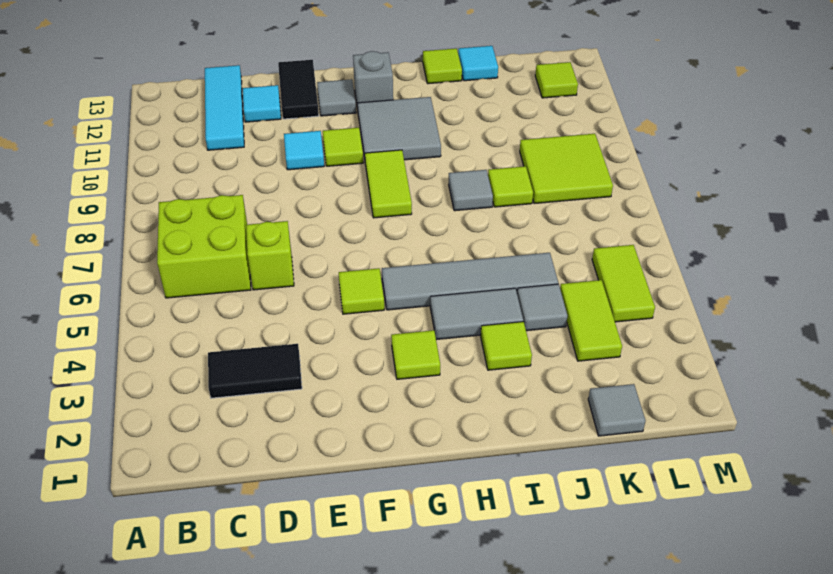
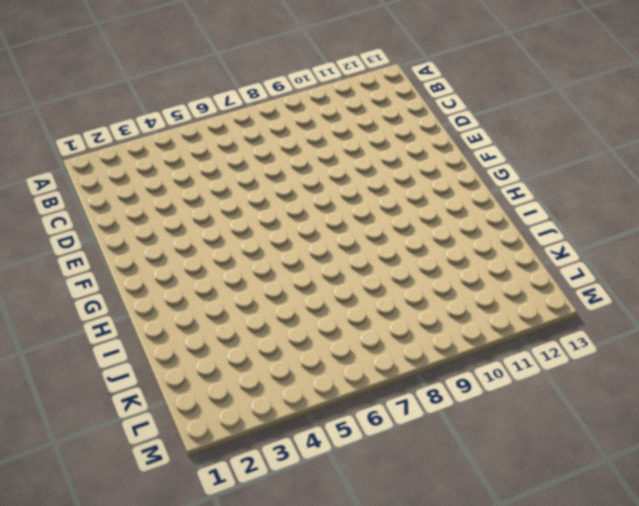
none -> lime brick B6:C7 level 1
none -> black tile C3:D3 level 1
none -> cyan tile C11:C13 level 1

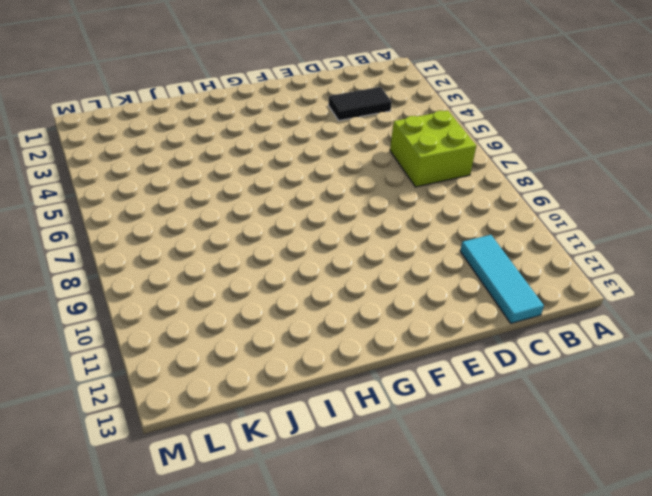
none -> lime brick D6 level 1
none -> cyan tile D12 level 1
none -> cyan tile E10 level 1

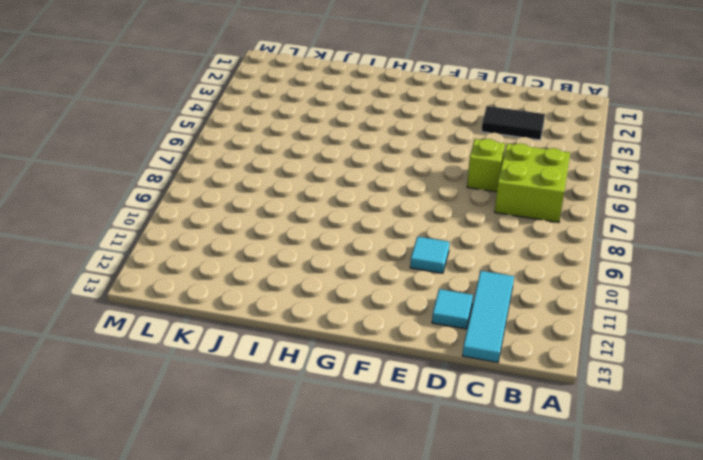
none -> black tile E12:E13 level 1
none -> lime tile F5 level 1
none -> lime tile F10 level 1

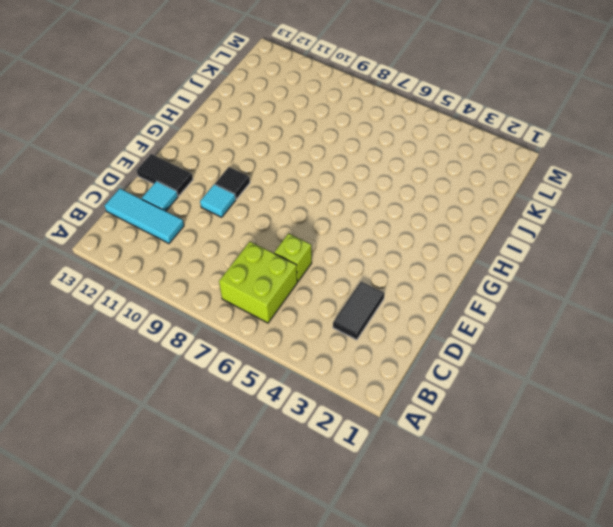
black tile F10 level 1 -> lime tile F10 level 1
none -> lime tile F5 level 1
none -> grey tile F12 level 1
none -> lime tile G3 level 1

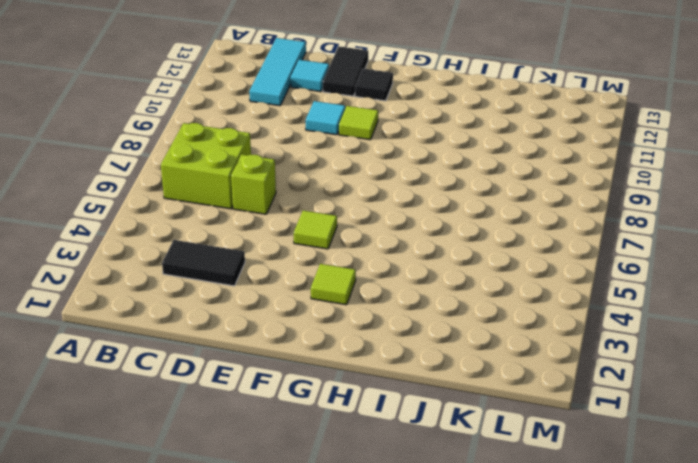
black tile F12 level 1 -> grey tile F12 level 1
none -> grey tile G5:J5 level 1
none -> lime tile G8:G9 level 1
none -> grey tile G10:H11 level 1

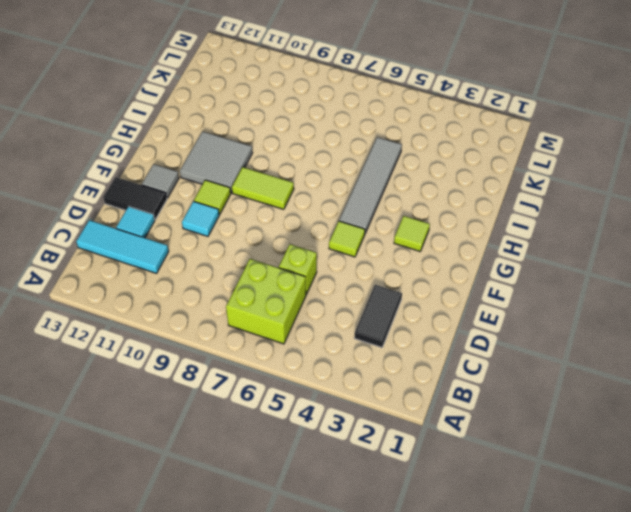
none -> grey brick G12 level 1
none -> grey tile H4:I4 level 1
none -> lime tile I3 level 1

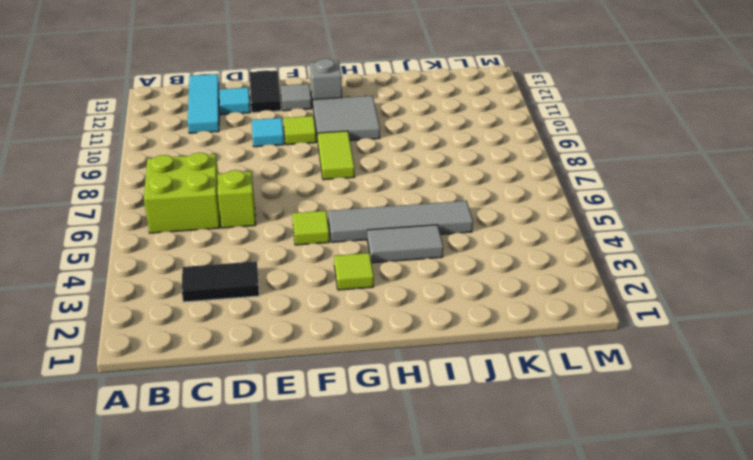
none -> lime tile I3 level 1
none -> grey tile I8 level 1
none -> lime tile I13 level 1

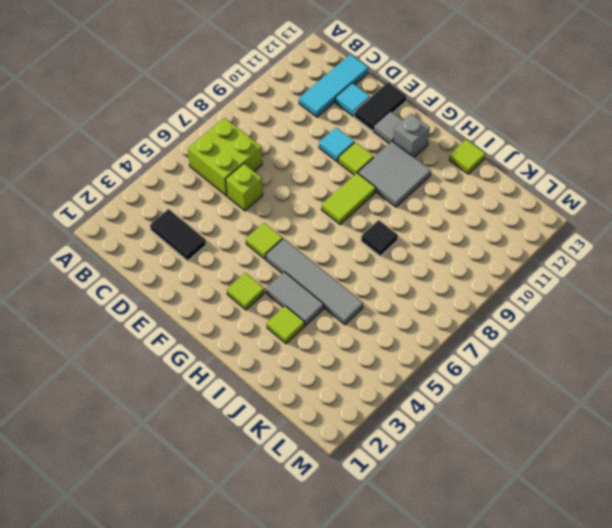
black tile I8 level 1 -> grey tile I8 level 1
none -> grey tile J4 level 1
none -> lime tile J8 level 1
none -> cyan tile J13 level 1

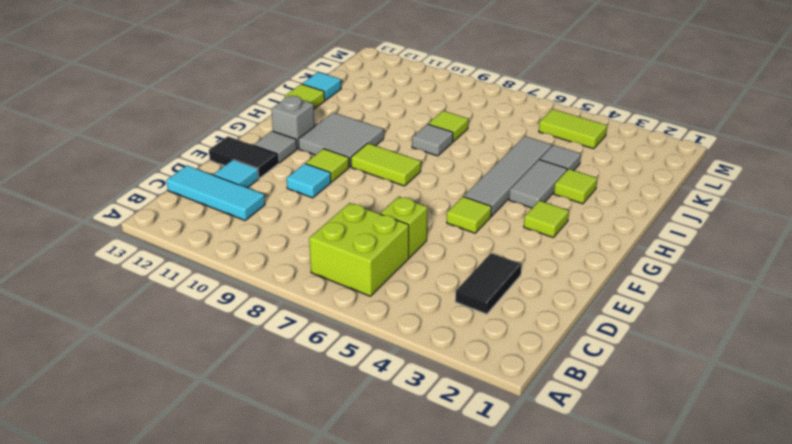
none -> grey tile K1 level 1
none -> lime tile K3:K4 level 1
none -> lime tile K8:L9 level 1

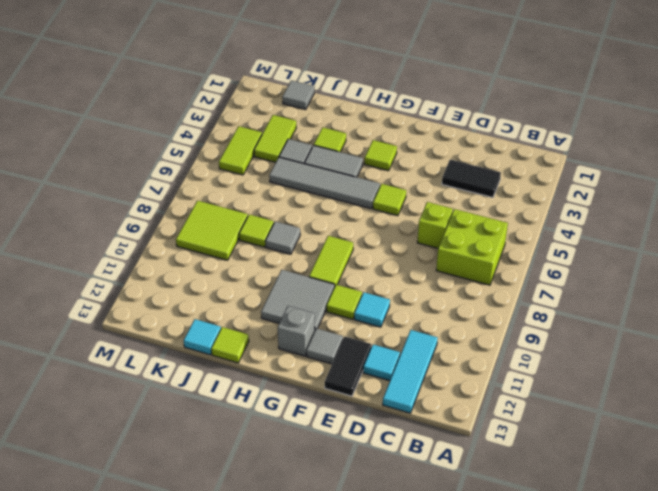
none -> lime tile L12 level 1

